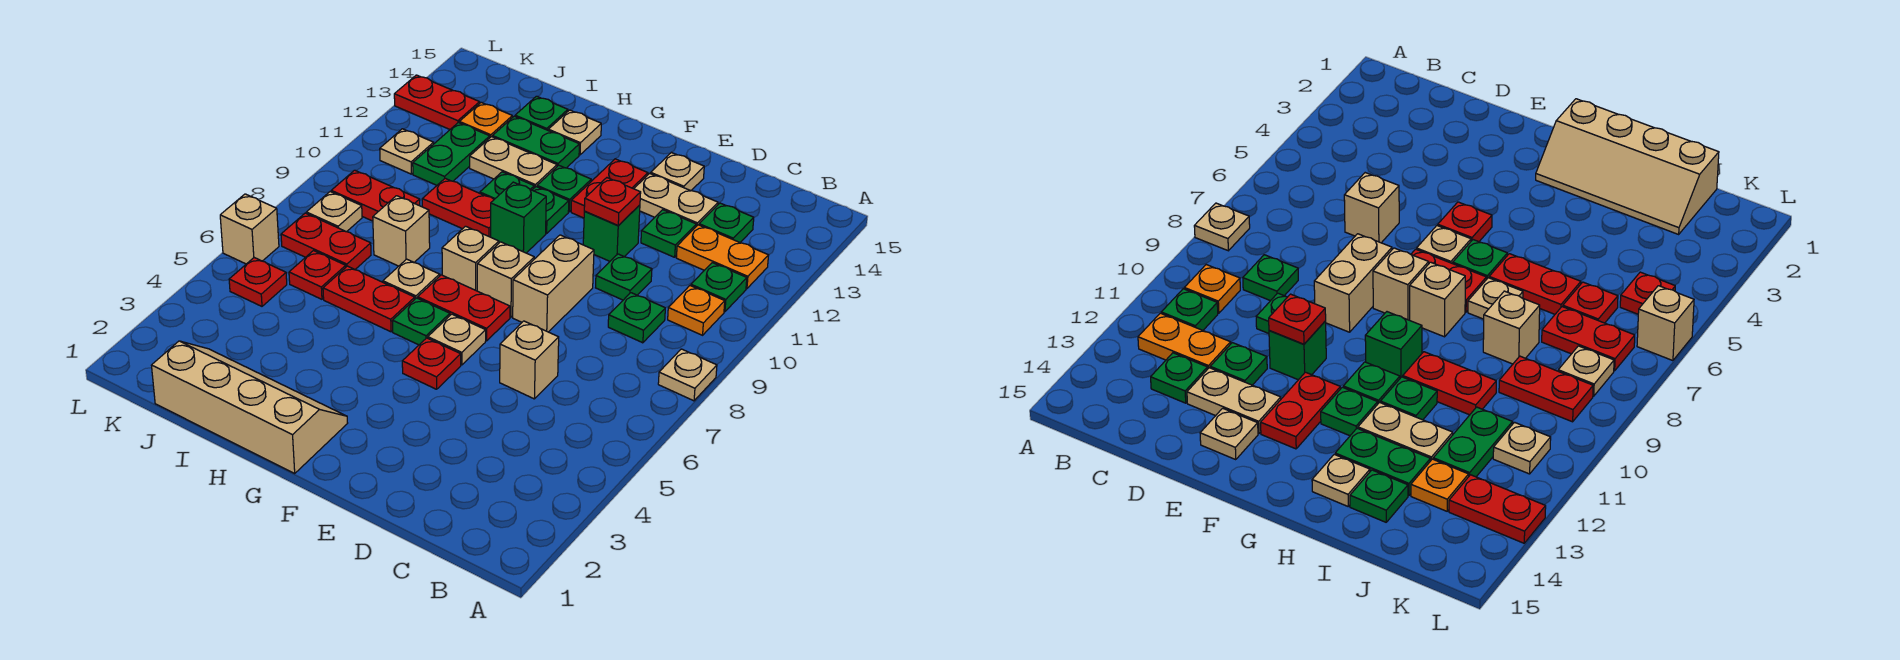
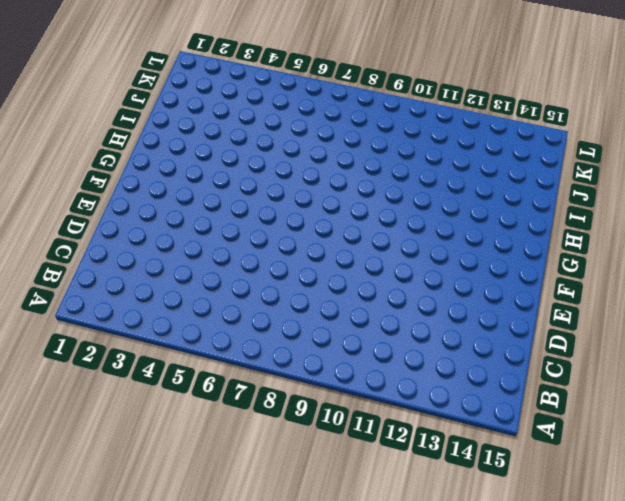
none -> tan plate A8 level 1
none -> orange plate B10 level 1
none -> green plate B11 level 1
none -> orange plate B12:C12 level 1

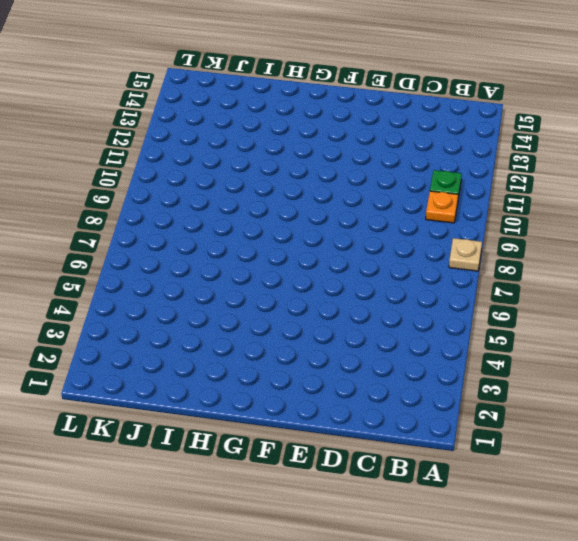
none -> orange plate B12:C12 level 1
none -> green plate C9 level 1
none -> green plate C13 level 1
none -> tan brick D6 level 1

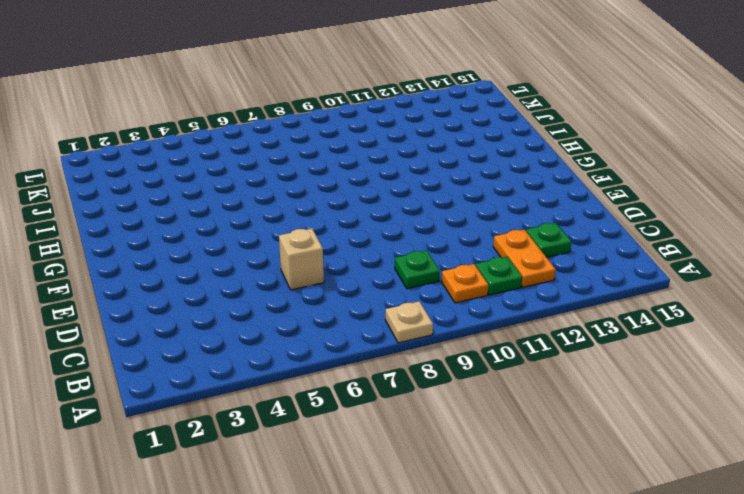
none -> green plate D10 level 1
none -> green plate D12 level 1
none -> tan plate D13:E13 level 1
none -> tan brick E8:E9 level 1

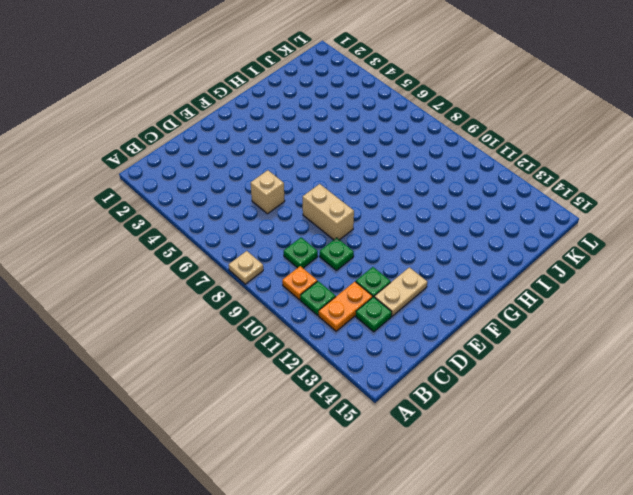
none -> green brick E11 level 1
none -> tan plate E14 level 1
none -> red plate F5 level 1
none -> tan plate F6 level 1

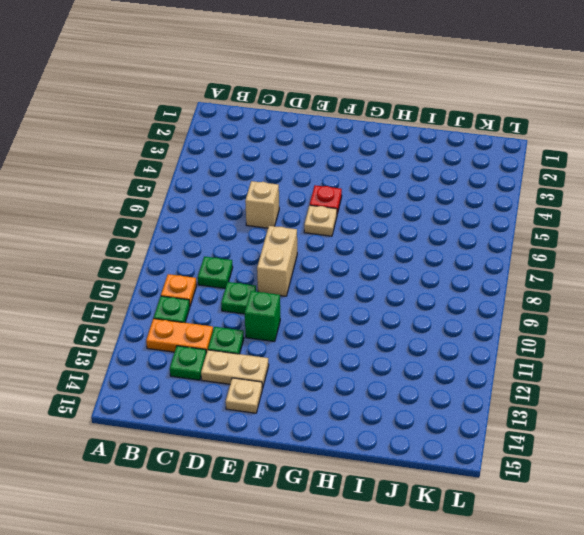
none -> tan plate A8 level 1
none -> red plate F7:G7 level 1
none -> tan brick F8 level 1
none -> red plate F12:F13 level 1

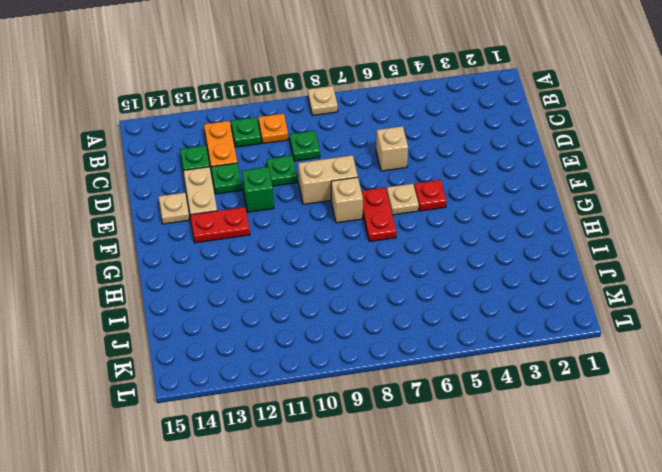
none -> tan slope G1:J2 level 1 top 1
none -> green plate G6 level 1
none -> tan brick G8 level 1
none -> green brick G10 level 1

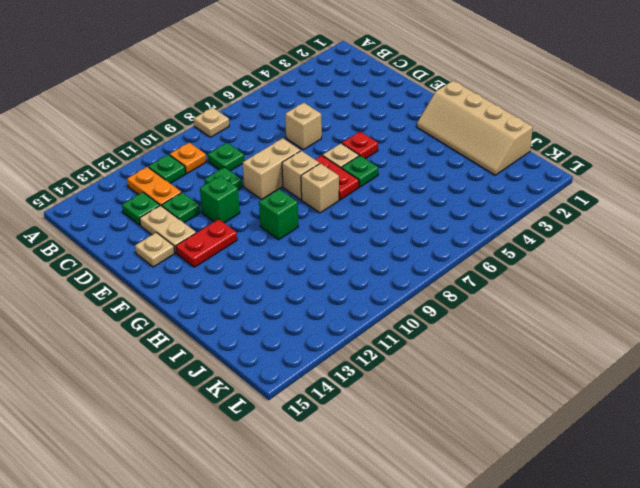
none -> green plate G11 level 1
none -> green plate G12 level 1
none -> red plate H6:I6 level 1
none -> tan plate H7 level 1

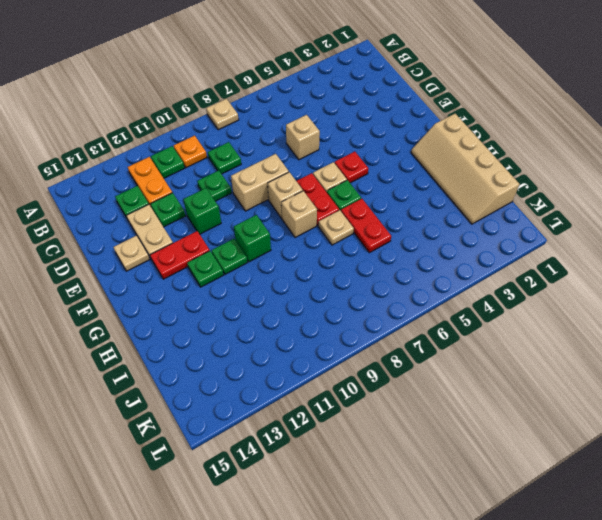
none -> red plate H10:I10 level 1
none -> green plate H11 level 1
none -> tan plate H12:I12 level 1
none -> green plate H13:I13 level 1

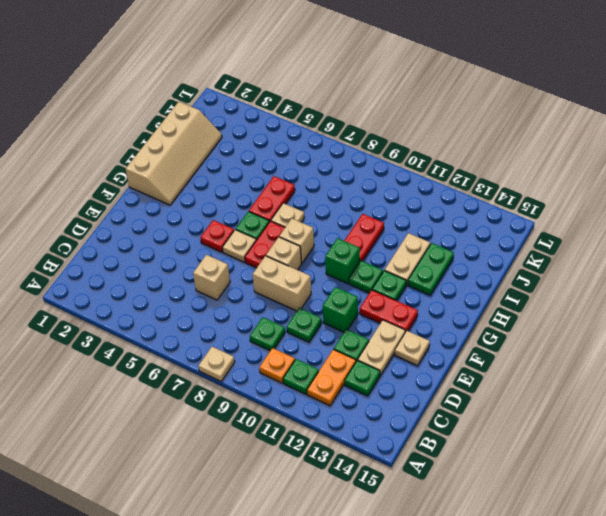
none -> green plate H11 level 1
none -> tan plate H14 level 1
none -> tan brick I8 level 1
none -> green plate I14 level 1

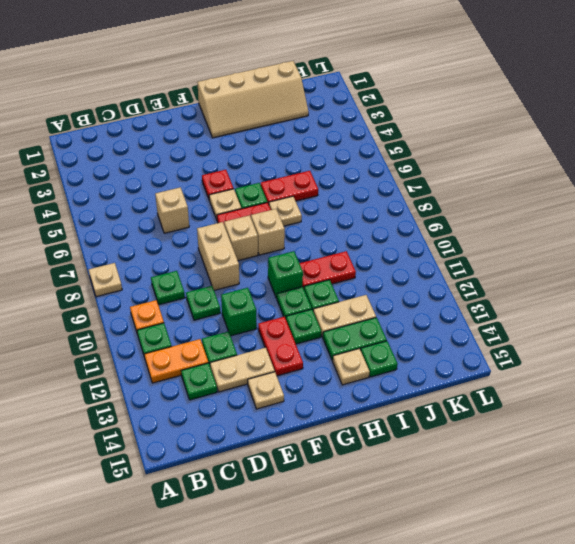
none -> tan brick I8 level 1
none -> red plate J6 level 1
none -> red plate J7:K7 level 1
none -> red plate J9:K9 level 1

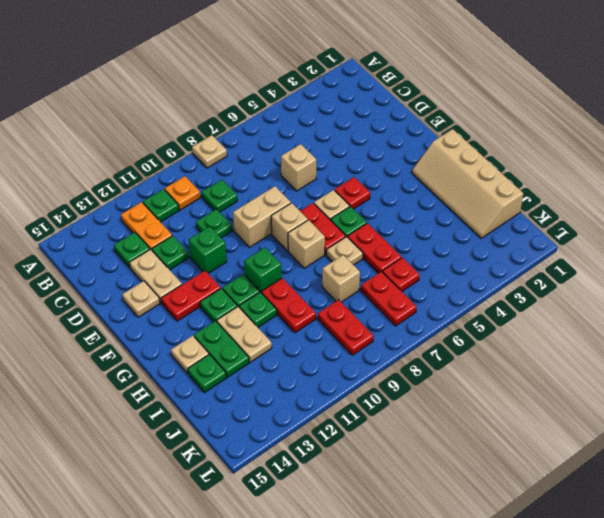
none -> green plate J11:J12 level 1
none -> orange plate J13 level 1
none -> red plate K5 level 1
none -> tan plate K8 level 1

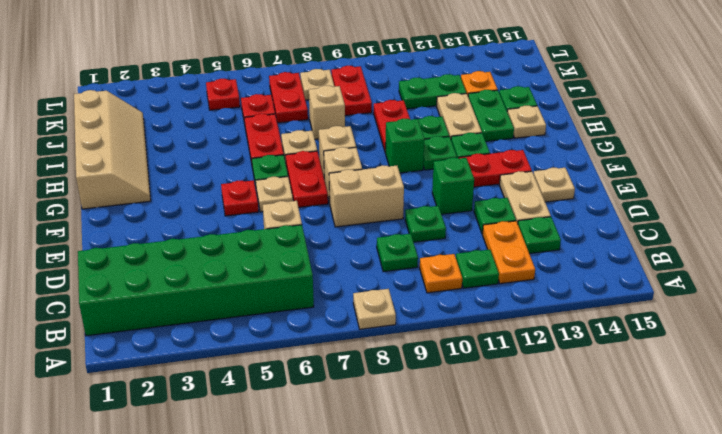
green brick B1:C6 level 1 -> none
none -> tan plate K11 level 1
none -> red plate K13:L13 level 1
none -> tan brick L6 level 1
none -> red plate E11 level 2

